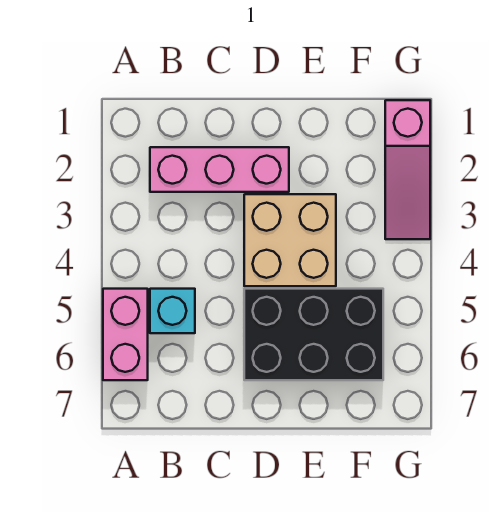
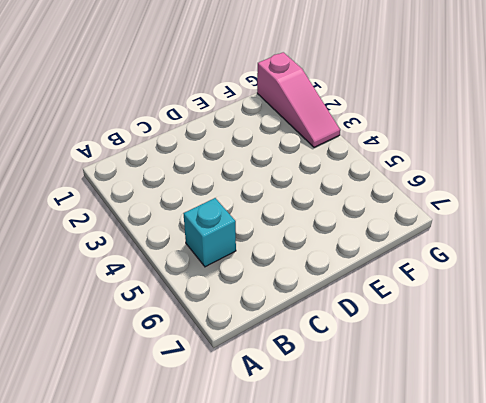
none -> pink brick A5:A6 level 1
none -> pink brick B2:D2 level 1

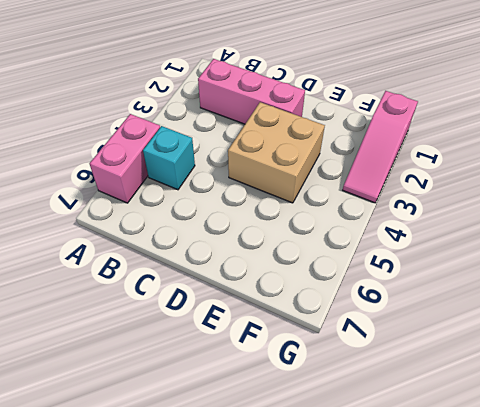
none -> black brick D5:F6 level 1

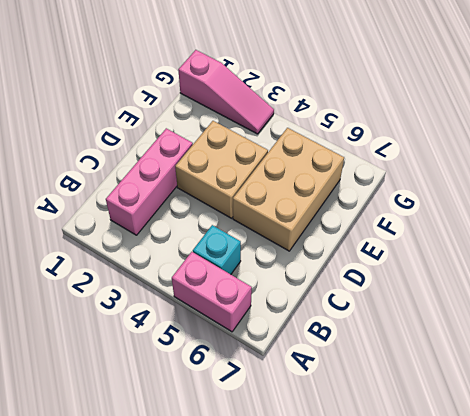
tan brick D5:F6 level 1 -> black brick D5:F6 level 1

